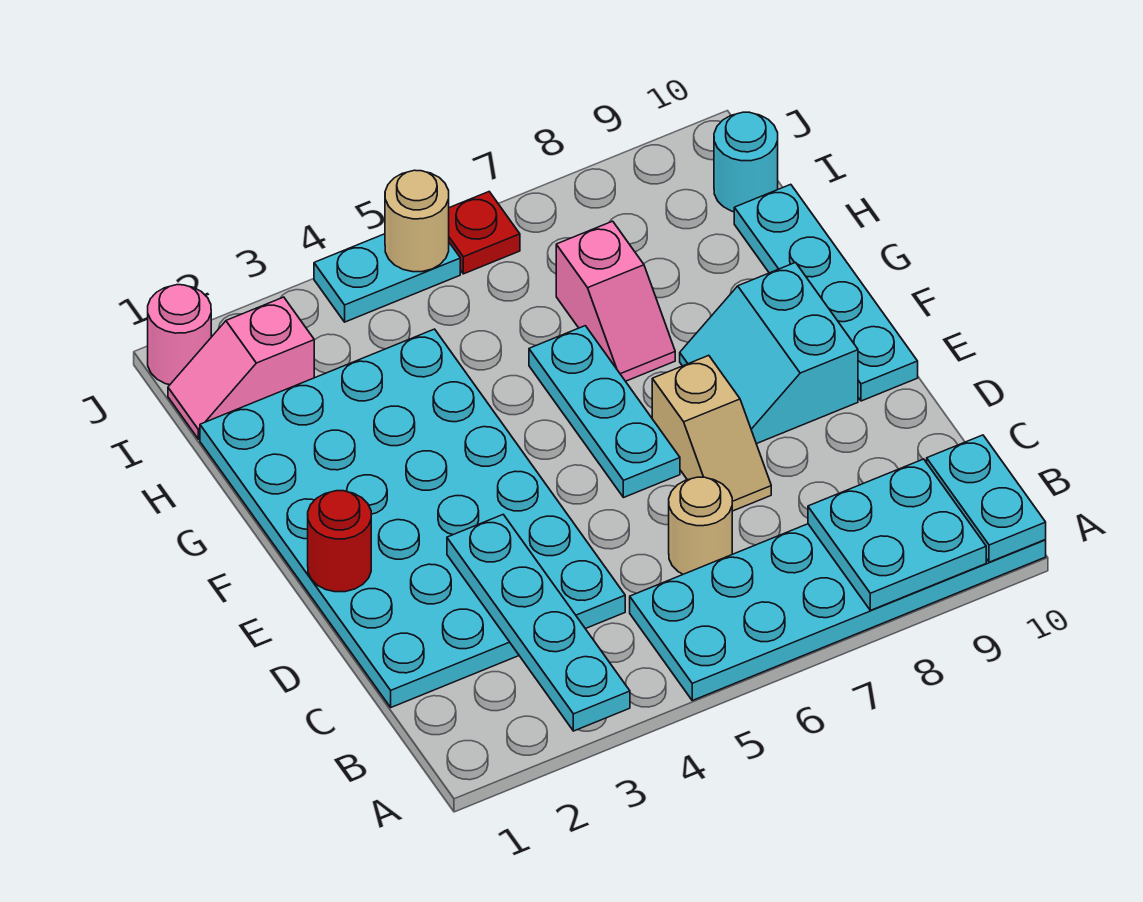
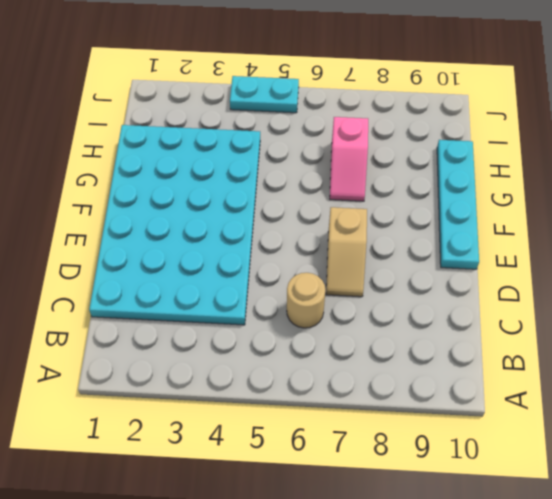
none -> cyan plate A5:B10 level 1
none -> cyan plate E6:G6 level 1
none -> cyan slope E8:F9 level 1 top 9

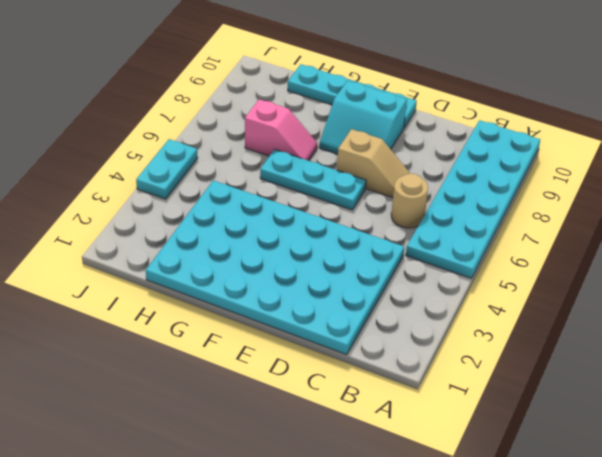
none -> pink slope I1:I2 level 1 top 2
none -> cyan round brick I10 level 1
none -> pink round brick J1 level 1

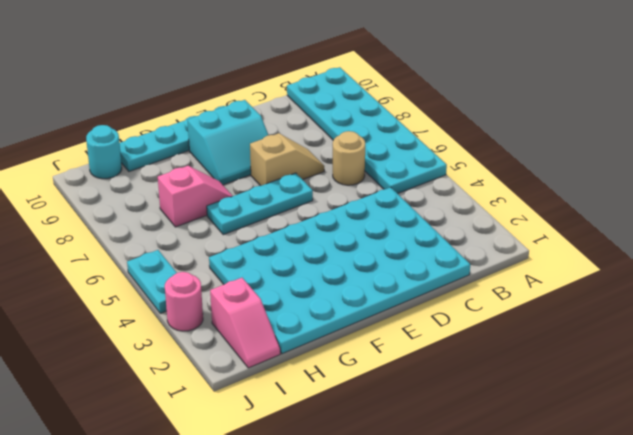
pink round brick J3 level 1 -> pink round brick J1 level 1
none -> red plate J6 level 1
none -> cyan plate A3:D3 level 2
none -> cyan plate A8:B9 level 2

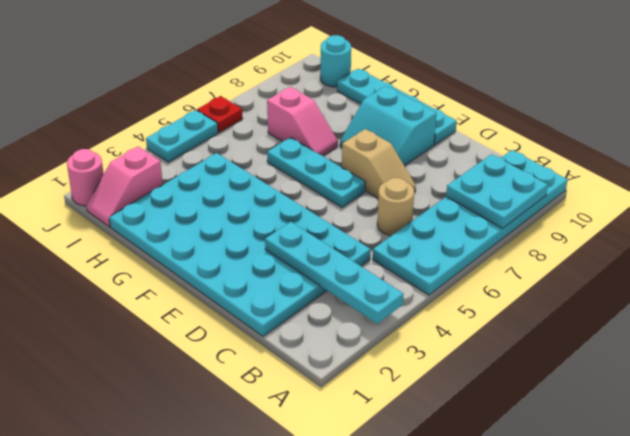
none -> cyan plate A10:B10 level 2
none -> red round brick E1 level 2
none -> tan round brick J5 level 2

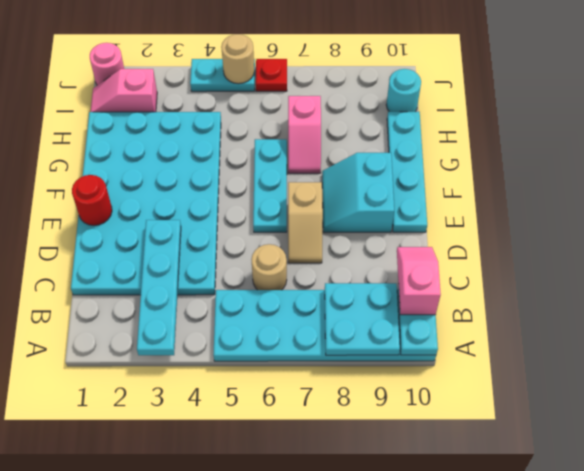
pink slope B10:C10 level 3 top B -> none

